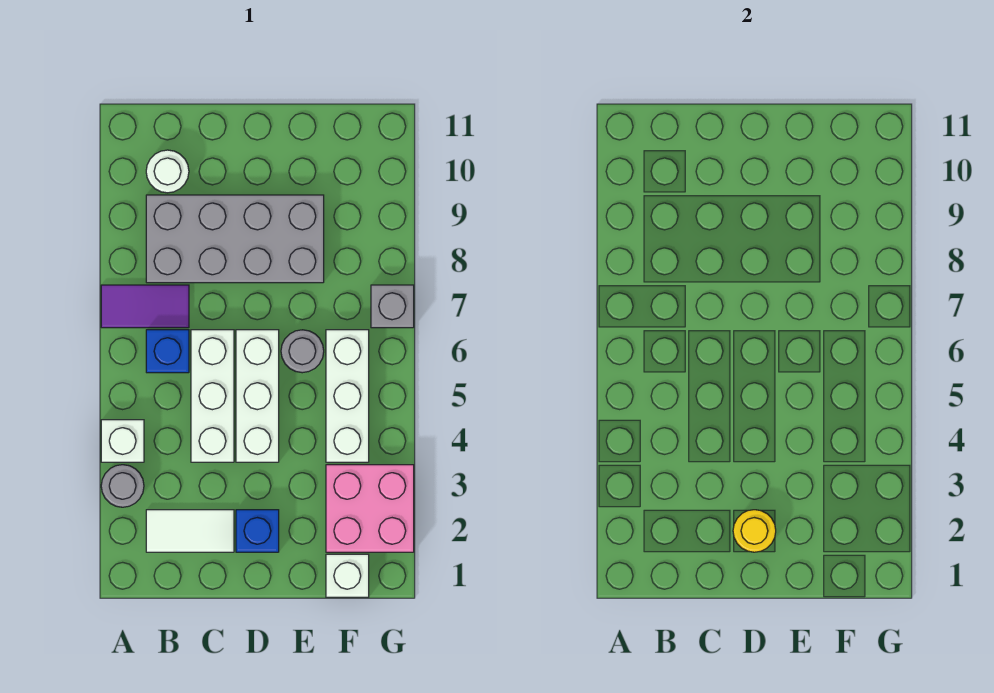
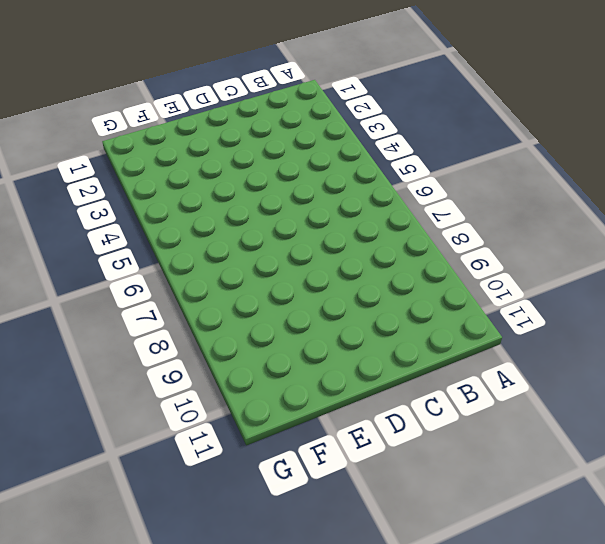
none -> grey round brick A3 level 1
none -> white brick A4 level 1
none -> purple tile A7:B7 level 1

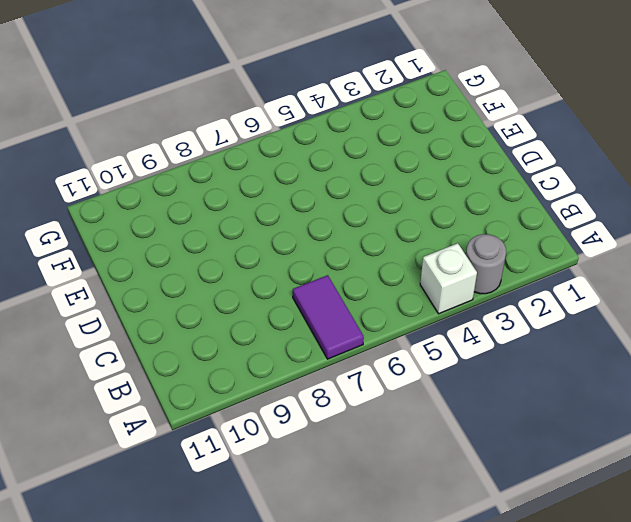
none -> white tile B2:C2 level 1
none -> blue brick B6 level 1
none -> grey brick B8:E9 level 1

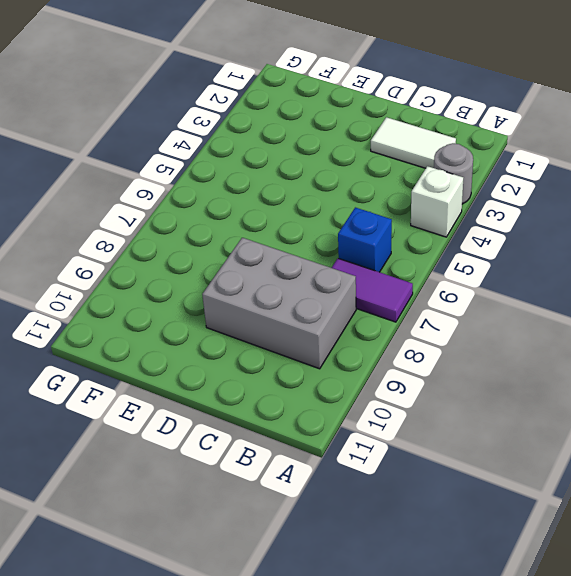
grey brick B8:D9 level 1 -> grey brick B8:E9 level 1
none -> white round brick B10 level 1
none -> white brick C4:C6 level 1
none -> blue brick D2 level 1

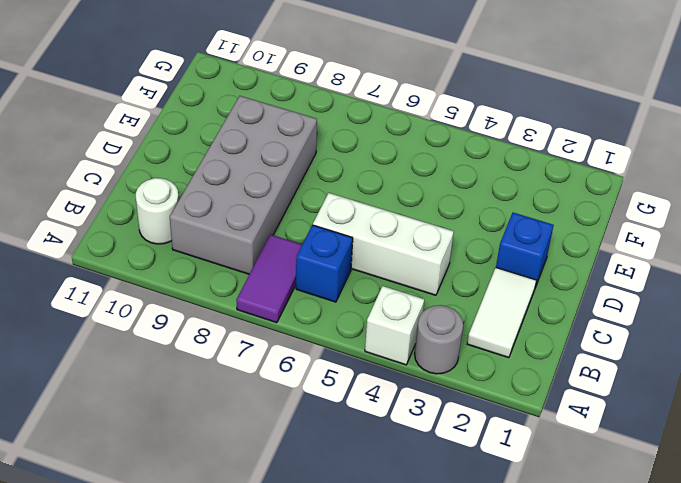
none -> white brick D4:D6 level 1
none -> grey round brick E6 level 1
none -> white brick F1 level 1

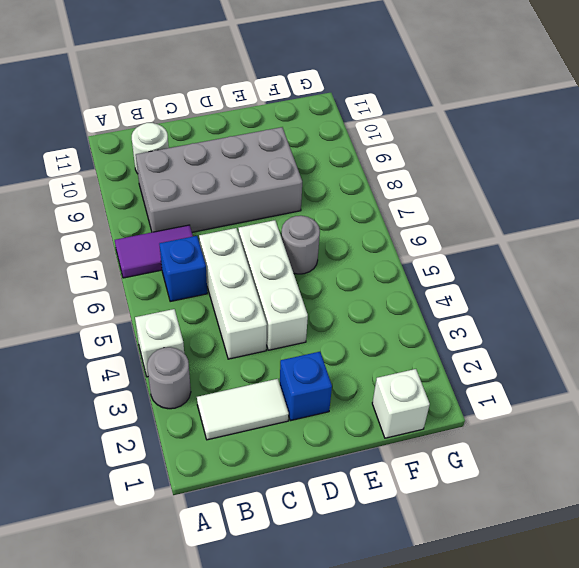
none -> pink brick F2:G3 level 1
none -> white brick F4:F6 level 1
none -> grey brick G7 level 1

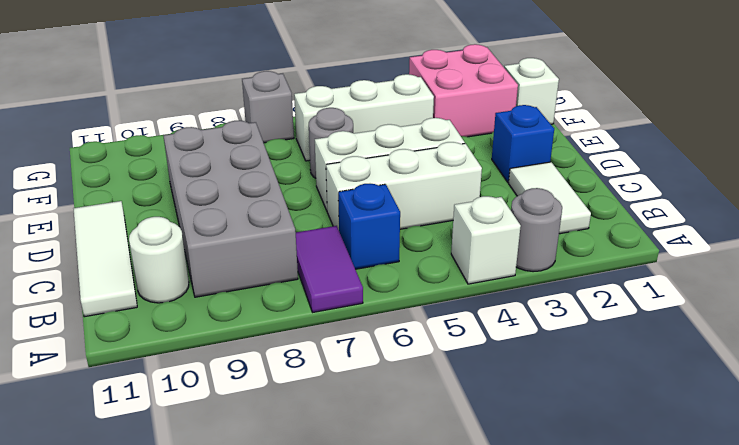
white tile B11:D11 level 1 -> none
none -> yellow round brick D2 level 2

